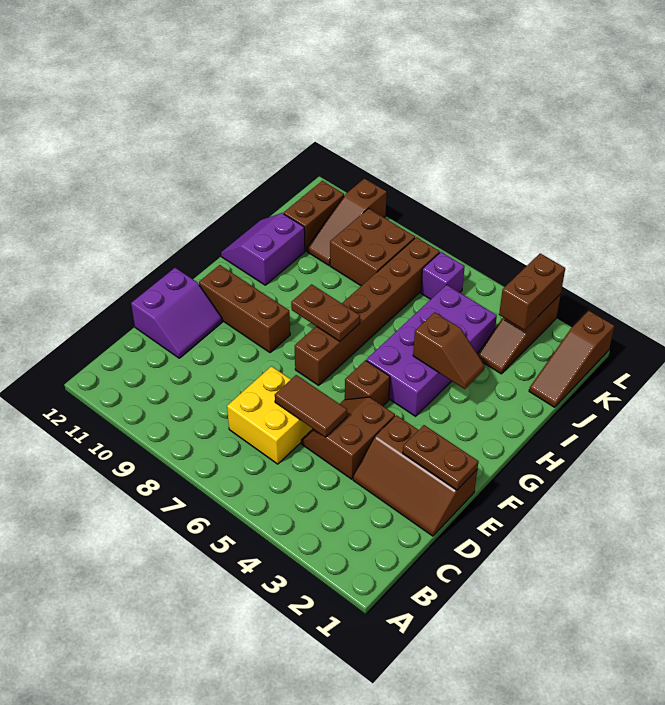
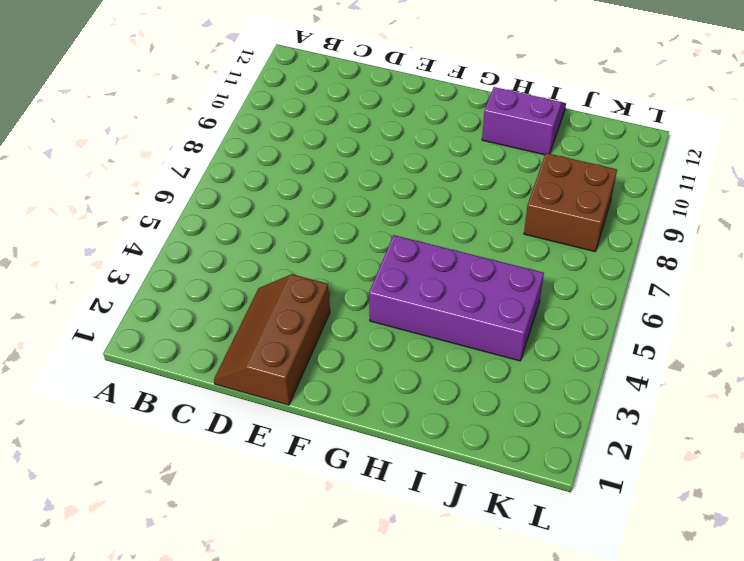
none -> yellow brick C6:D7 level 1
none -> brown slope D4:E5 level 1 top 4
none -> purple slope D11:E12 level 1 top 12

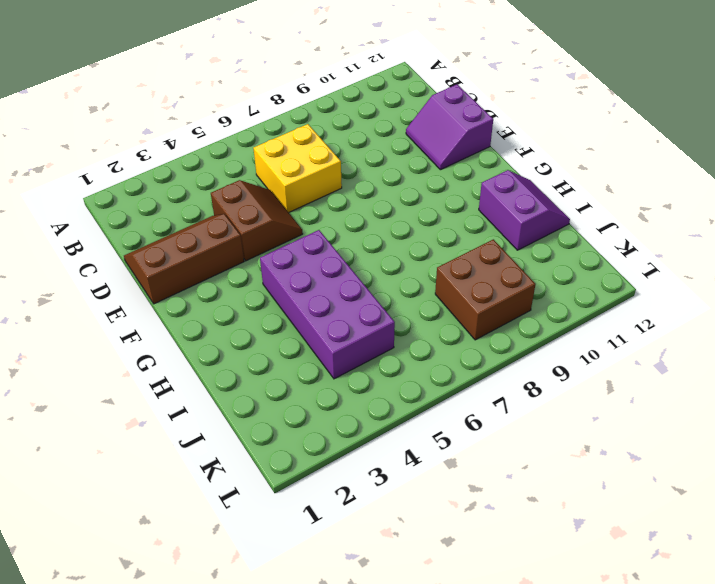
none -> brown brick F5 level 1
none -> brown brick F7:K7 level 1
none -> brown brick F9:F11 level 1

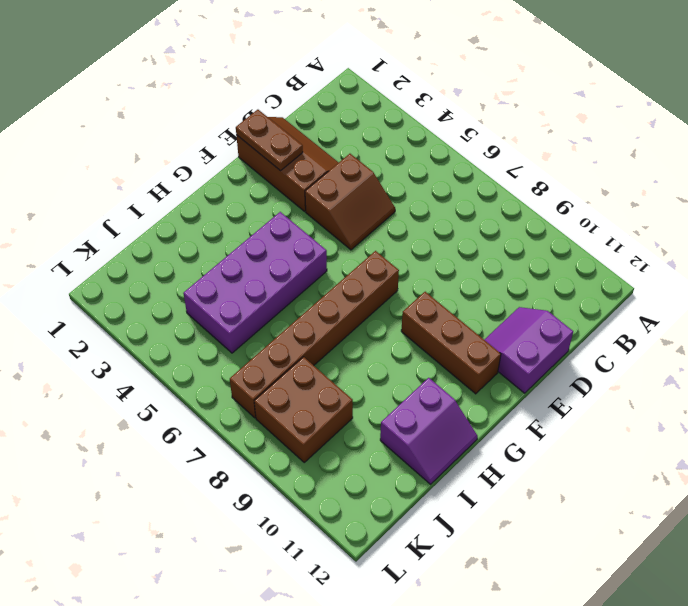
none -> yellow brick C6:D7 level 1
none -> brown brick F5 level 1
none -> brown slope J1:L1 level 1 top L

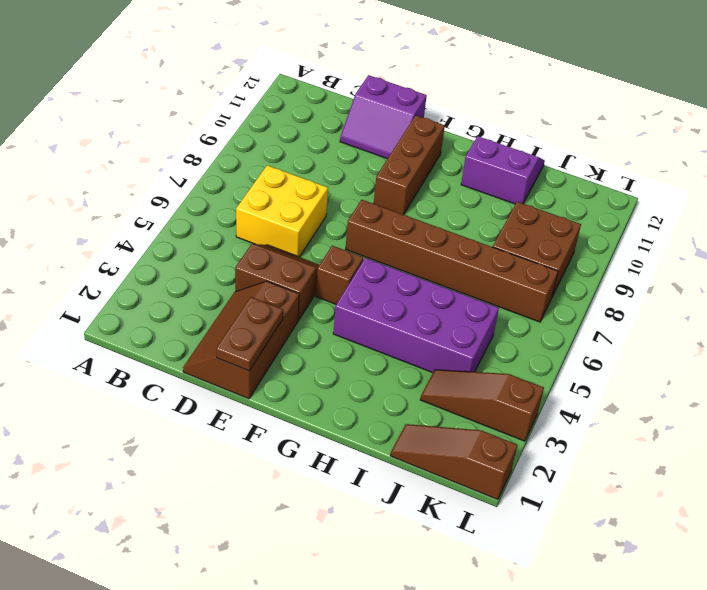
none -> brown slope J10:L10 level 1 top L
none -> brown brick J11:K11 level 1
none -> purple brick K6 level 1

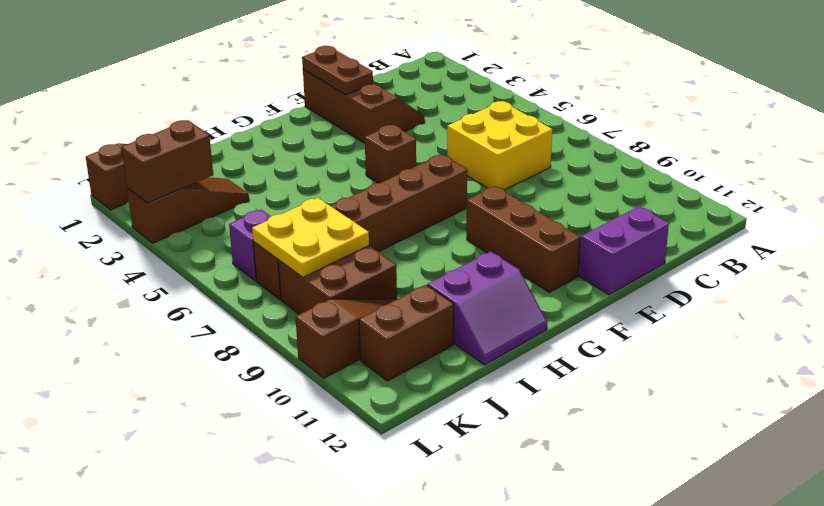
yellow plate J7:K8 level 2 -> none
none -> brown slope D4:E5 level 1 top 4
none -> purple brick G4:J5 level 1
none -> brown tile D5:D6 level 2

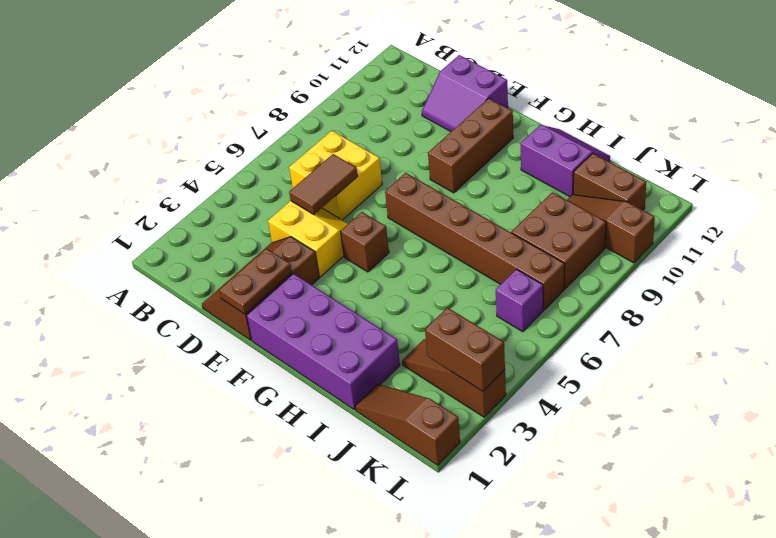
yellow slope D4:E5 level 1 top 4 -> brown slope D4:E5 level 1 top 4
purple brick F1:I2 level 1 -> purple brick G4:J5 level 1
none -> brown plate G7:G8 level 2
none -> brown slope H3:H4 level 2 top 4

